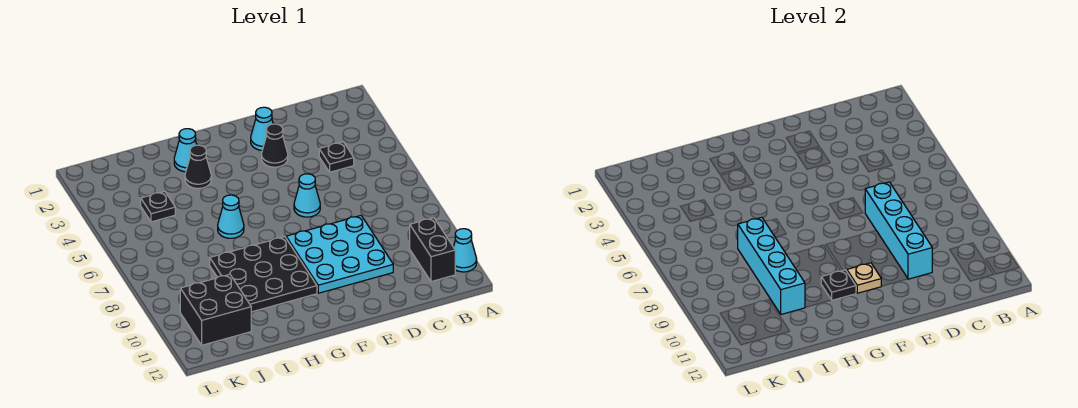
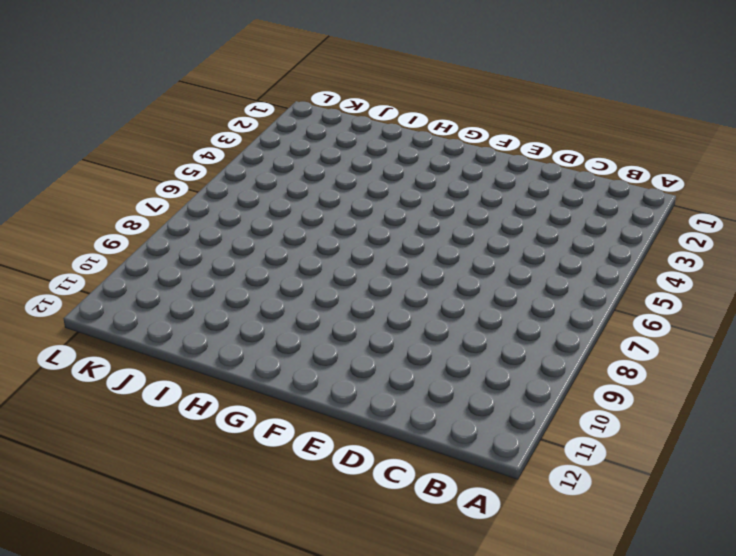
none -> cyan cone A11 level 1
none -> black brick B10:B11 level 1
none -> black plate C4 level 1

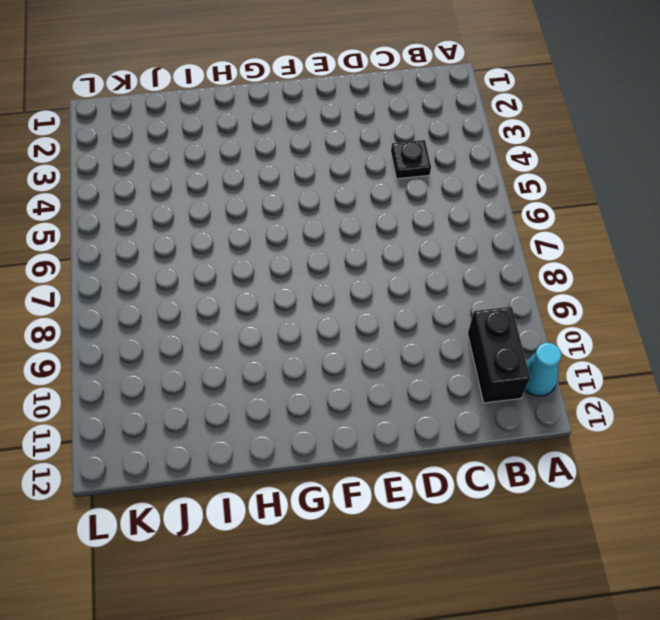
none -> cyan plate D8:F10 level 1
none -> cyan cone E2 level 1
none -> black cone E3 level 1

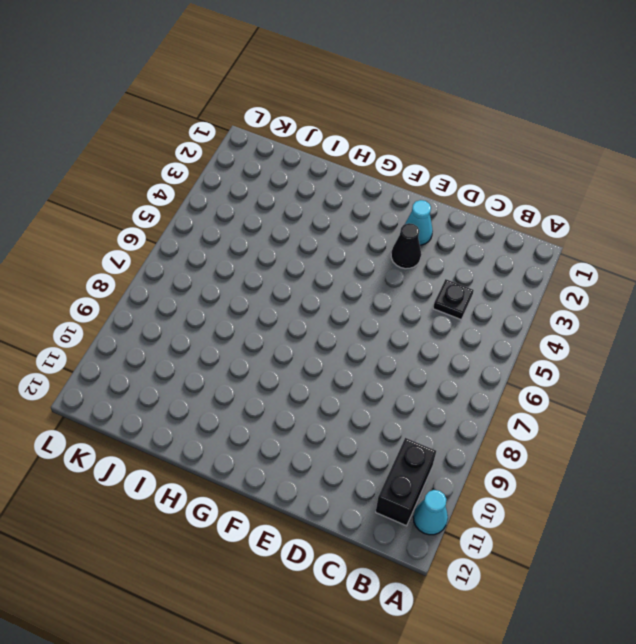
none -> cyan plate D8:F10 level 1
none -> cyan cone E6 level 1
none -> black plate G8:I10 level 1

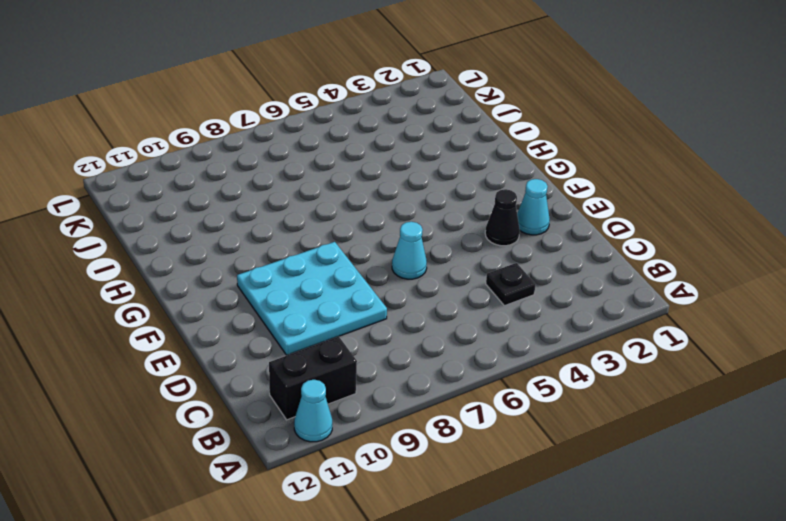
none -> black plate G8:I10 level 1
none -> cyan cone H2 level 1
none -> black cone H3 level 1

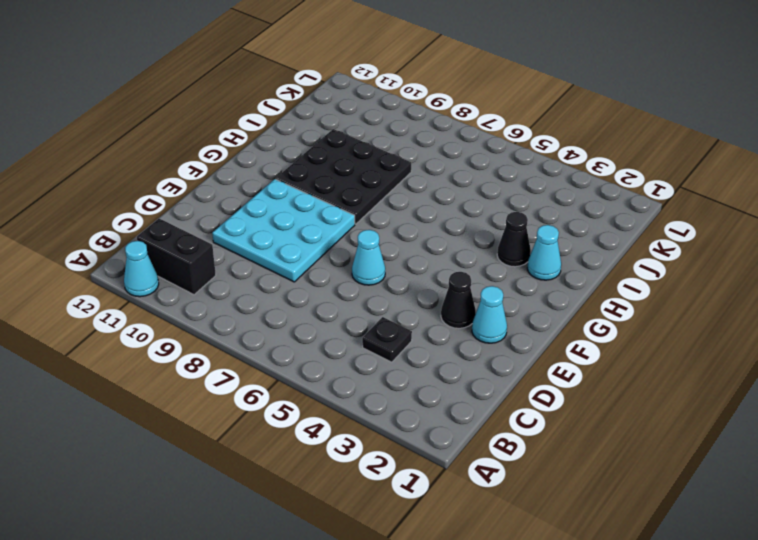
none -> cyan cone H6 level 1
none -> black plate J4 level 1
none -> black brick J10:K11 level 1

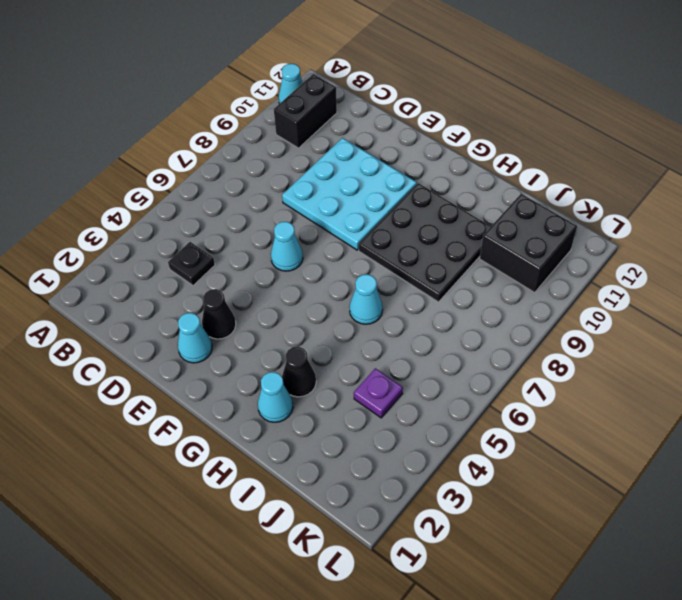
purple plate J4 level 1 -> black plate J4 level 1
none -> cyan brick D7:D10 level 2
none -> tan plate F10 level 2
none -> black plate G10 level 2

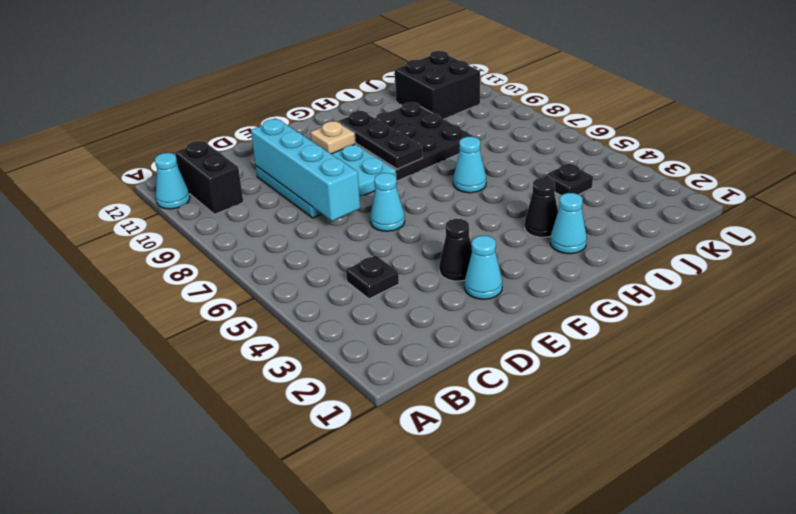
black plate G8:G10 level 2 -> black plate G10 level 2
none -> cyan brick I7:I10 level 2

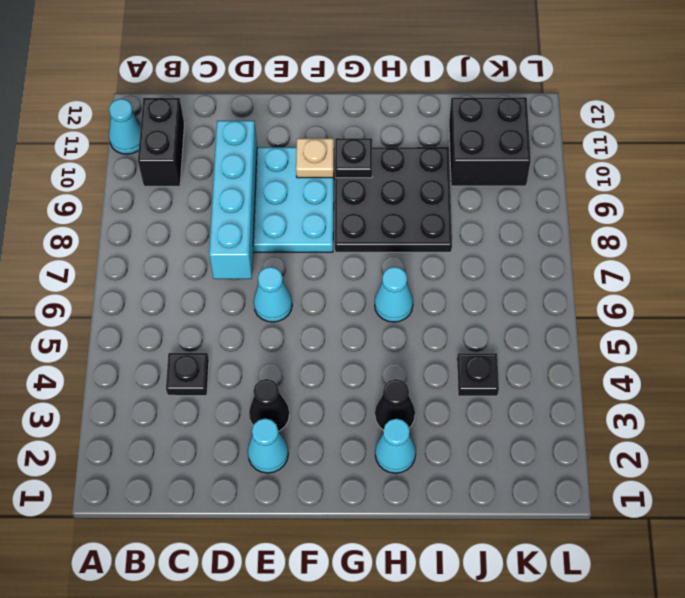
none -> cyan brick I7:I10 level 2

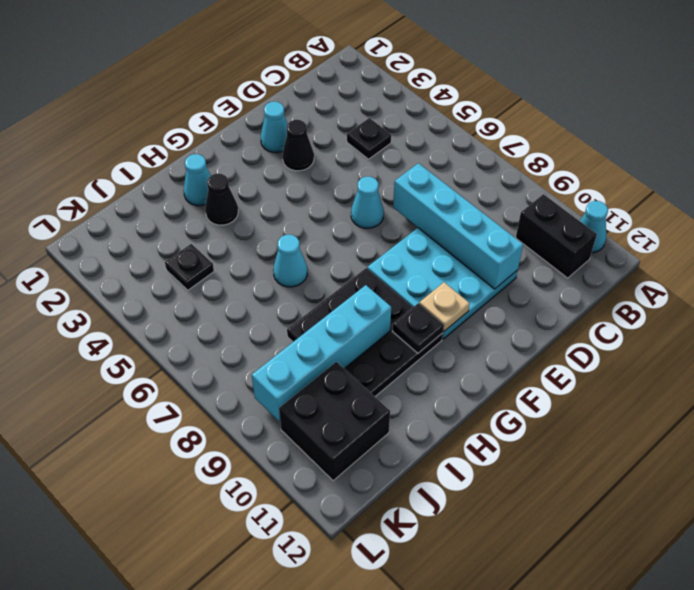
cyan brick H9:K9 level 2 -> cyan brick I7:I10 level 2

